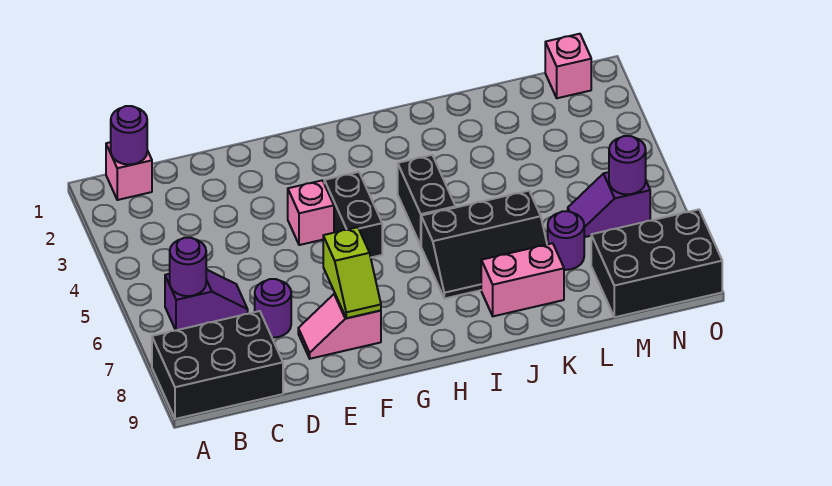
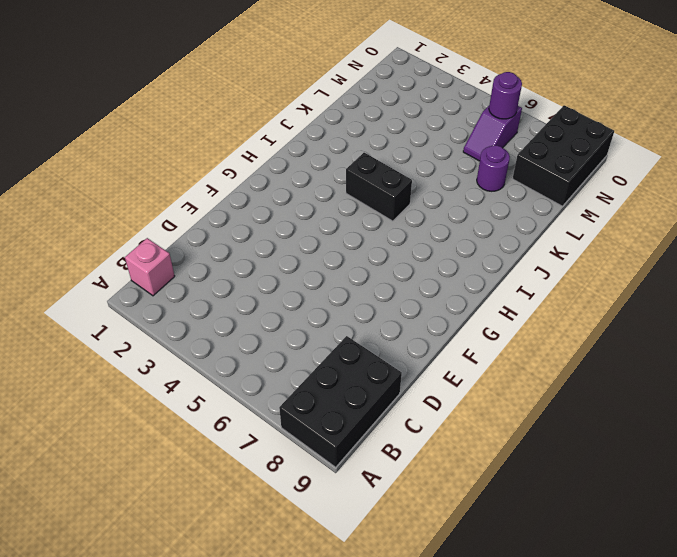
none -> purple slope B6:C6 level 1 top B
none -> purple round brick D7 level 1
none -> pink slope E8:F8 level 1 top F

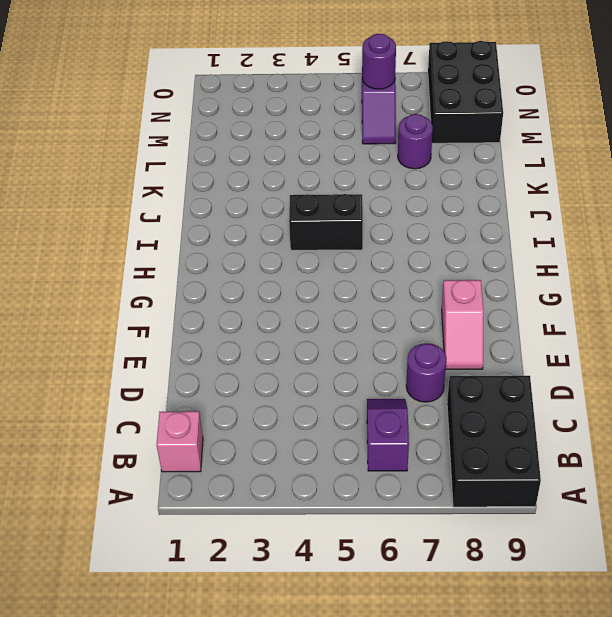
none -> pink brick F4 level 1
none -> black brick G4:G5 level 1
none -> black slope I6:K7 level 1 top 6

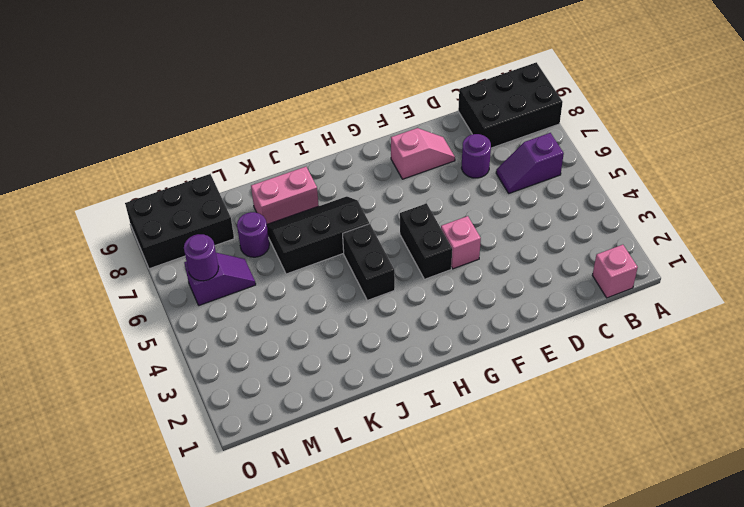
none -> pink brick N1 level 1
none -> purple round brick B1 level 2
none -> purple round brick B6 level 2

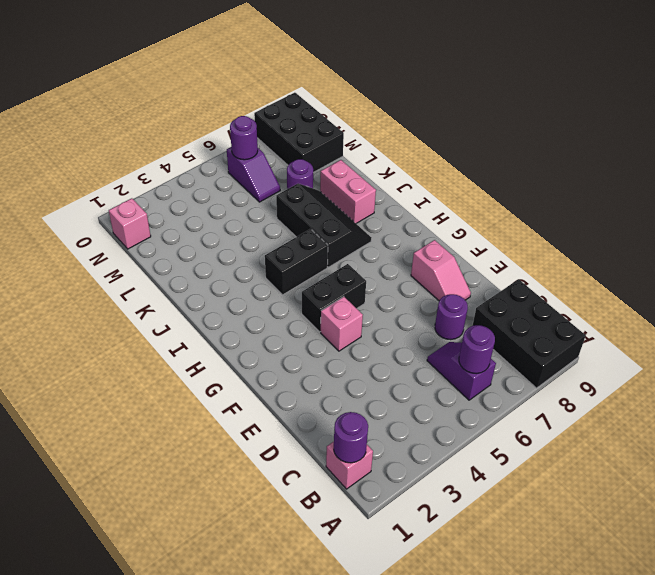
none -> lime slope F7:F8 level 2 top 7

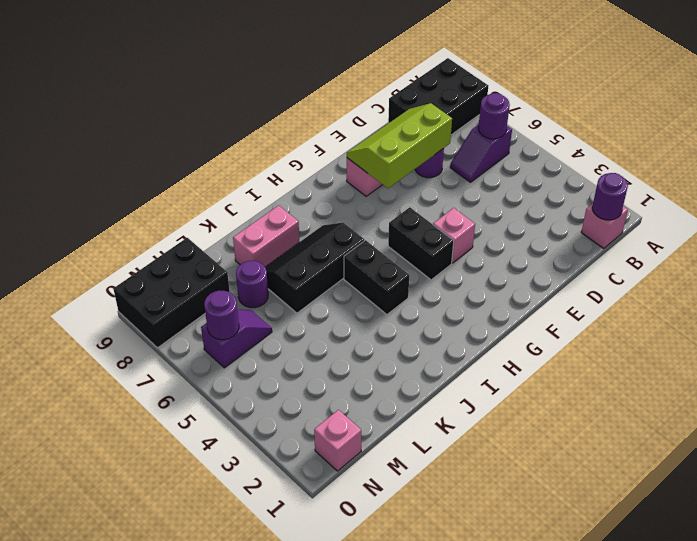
lime slope D7:F8 level 2 top 7 -> lime slope F7:F8 level 2 top 7

